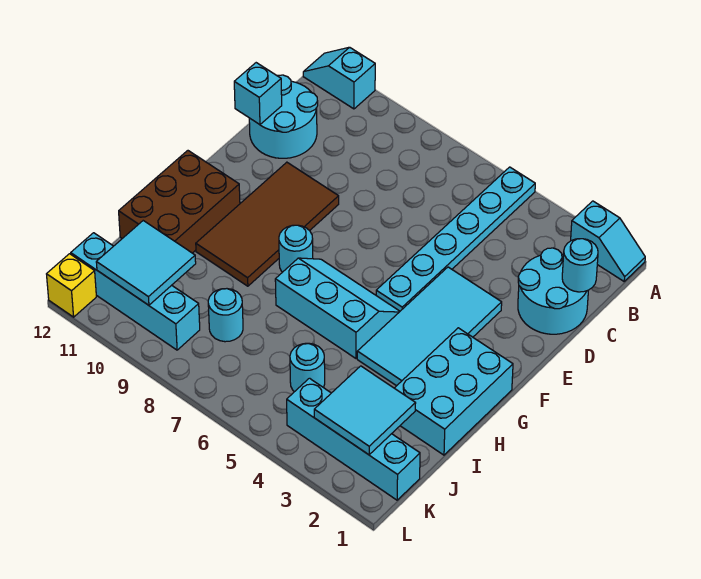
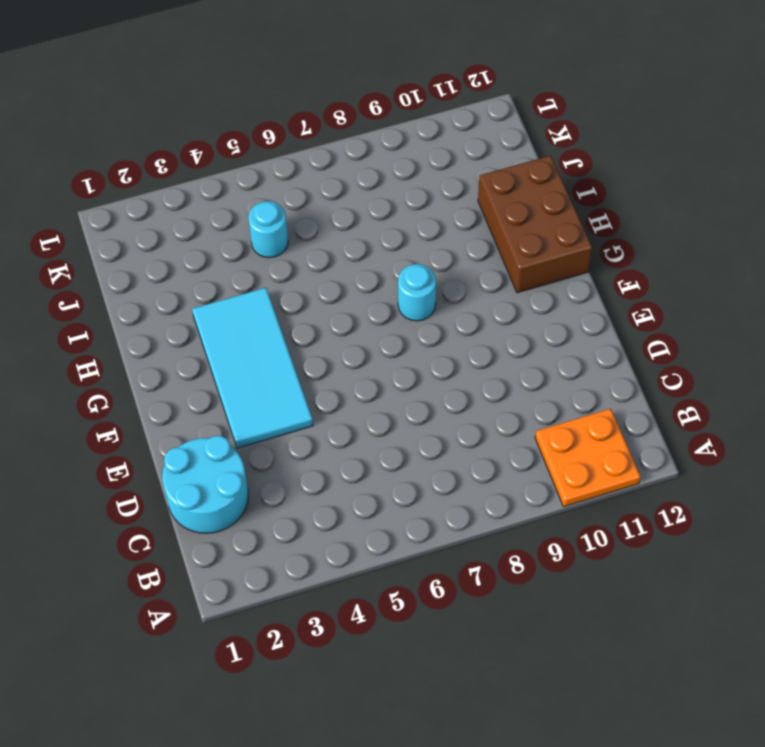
orange plate A10:B11 level 1 -> cyan slope A11:A12 level 1 top 11
none -> cyan slope A1:A2 level 1 top 2
none -> cyan plate A5:F5 level 1
none -> cyan round brick C11:D12 level 1

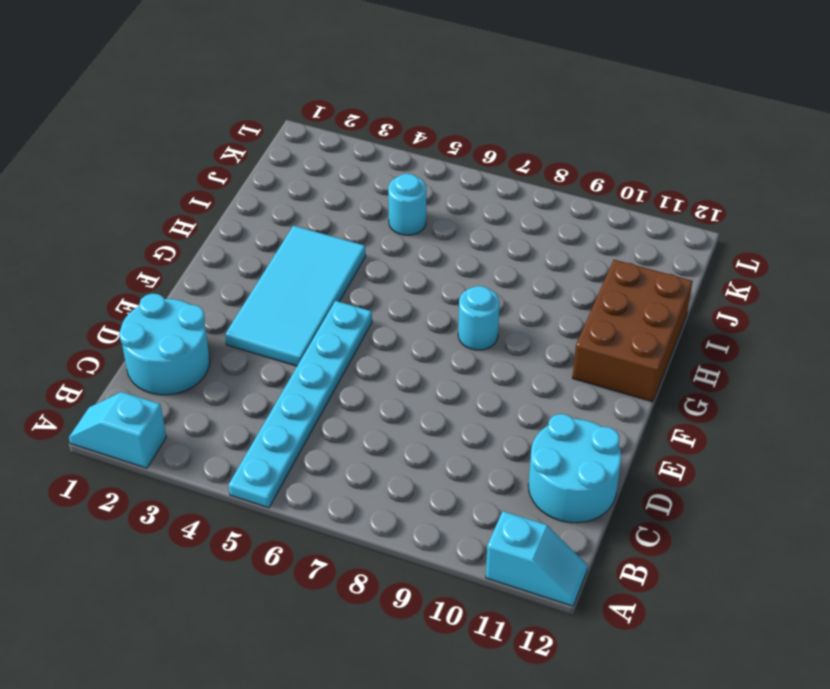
none -> brown tile E9:H10 level 1
none -> cyan brick G1:I2 level 1
none -> cyan slope G5:H7 level 1 top H

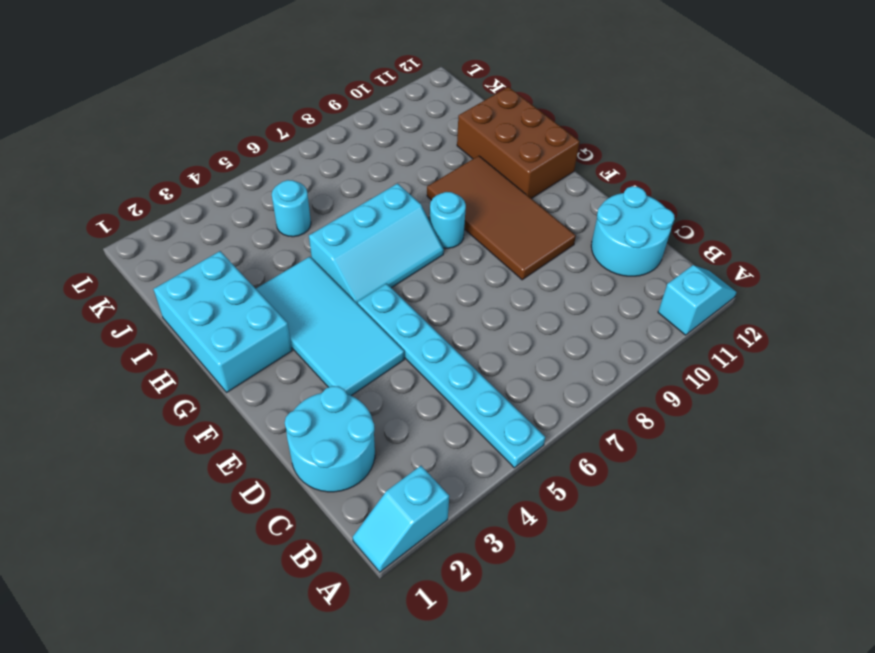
none -> cyan round brick J8 level 1
none -> cyan brick K1:K4 level 1
none -> cyan brick K9:K12 level 1

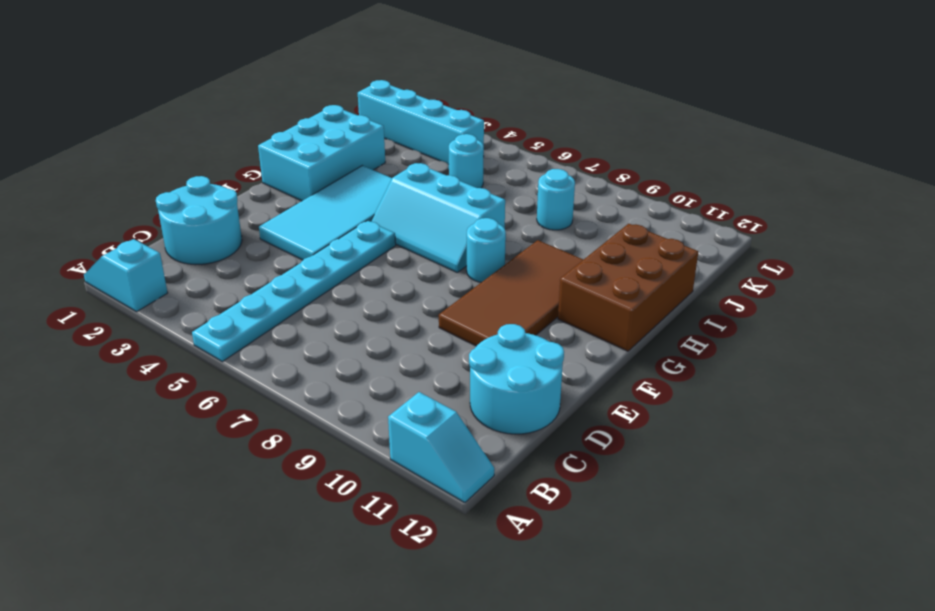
none -> cyan brick K9:K12 level 1
none -> yellow brick L12 level 1
none -> cyan round brick C1 level 2

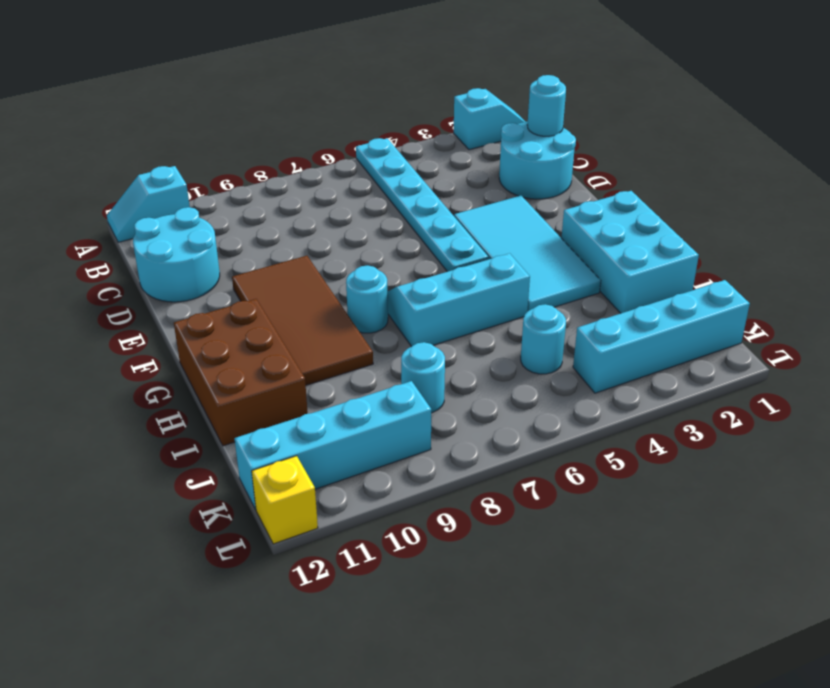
none -> cyan brick D12 level 2
none -> cyan tile J2:K3 level 2
none -> cyan tile J10:K11 level 2

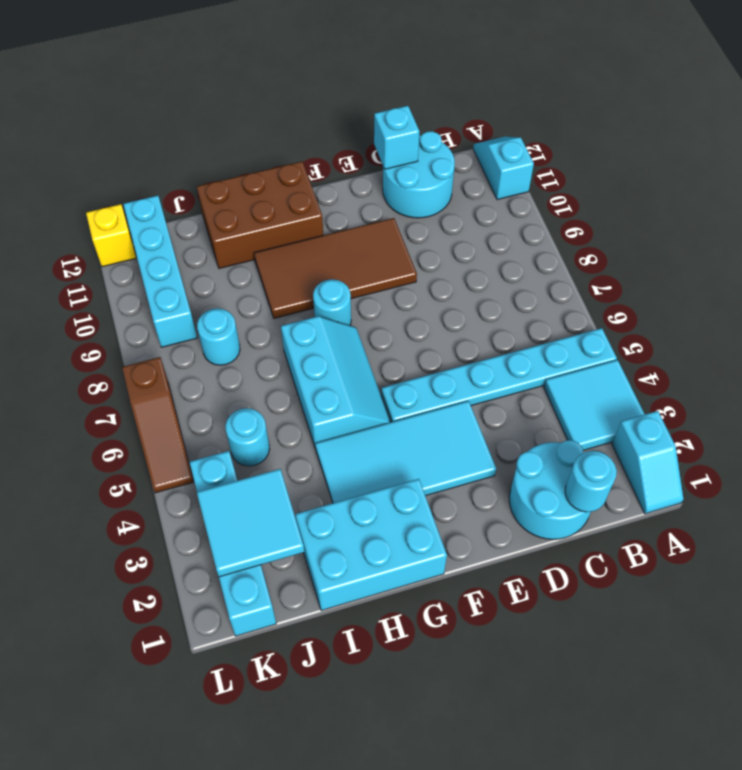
cyan tile A3:B4 level 1 -> cyan tile J10:K11 level 2
brown slope L5:L7 level 1 top 7 -> none

